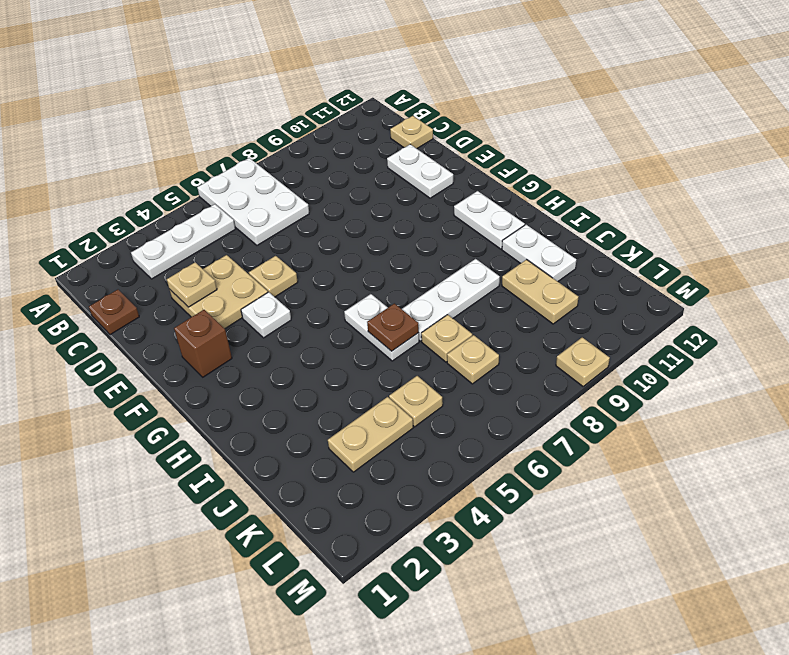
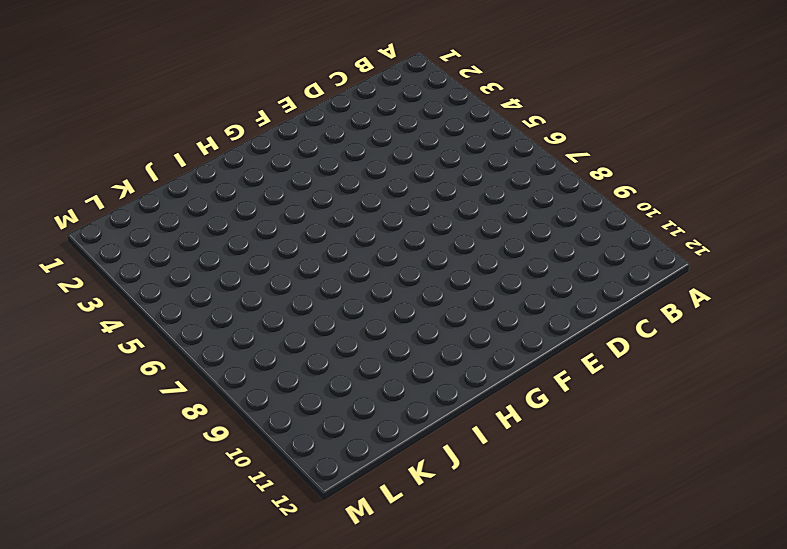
none -> white plate A6:C7 level 1
none -> white plate B3:B5 level 1
none -> brown plate C1 level 1

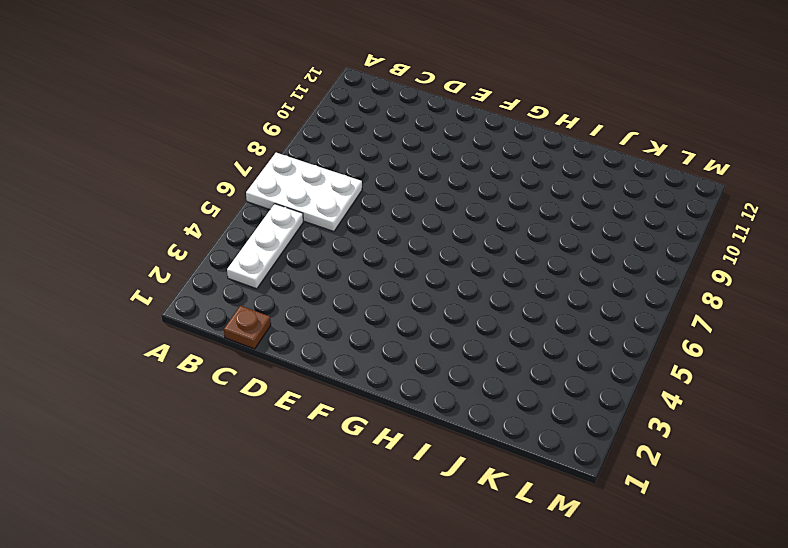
none -> tan plate C12 level 1
none -> tan plate D3:E4 level 1
none -> white plate D11:E11 level 1

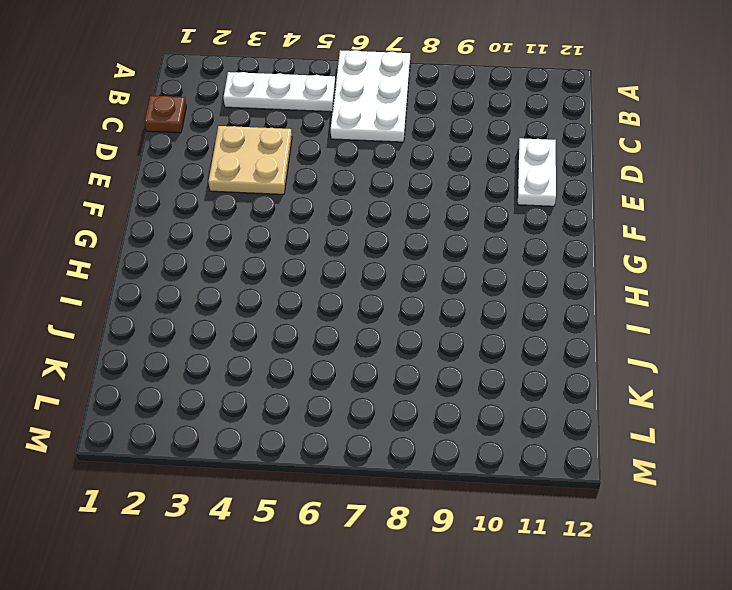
none -> tan plate C12 level 1
none -> tan plate E5 level 1
none -> brown brick F2 level 1

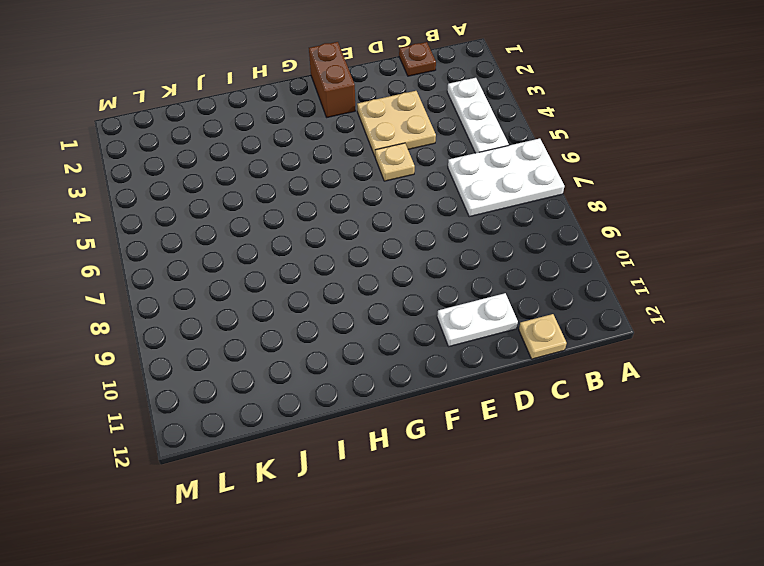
brown brick F1:F2 level 1 -> brown brick F2 level 1
none -> white plate F4 level 1
none -> white plate G11:H11 level 1
none -> white plate H6:I6 level 1

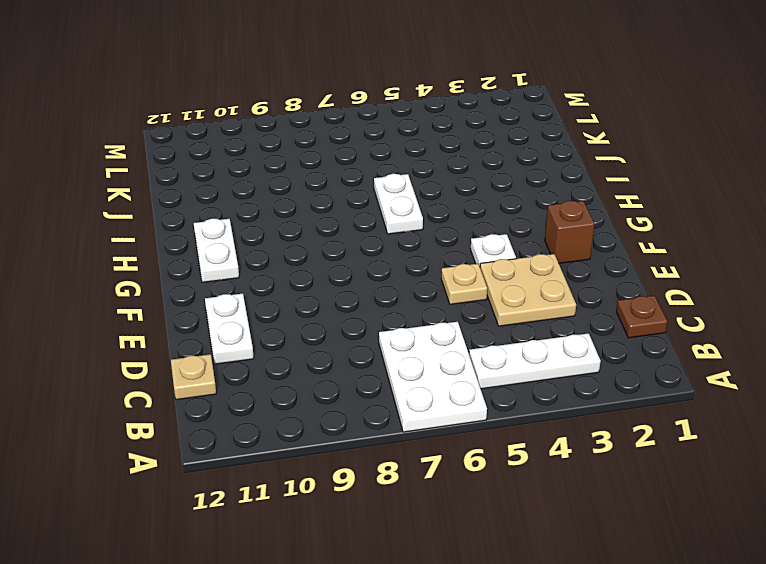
none -> white plate I7:I9 level 1
none -> white plate I11:J11 level 1
none -> tan plate J7 level 1

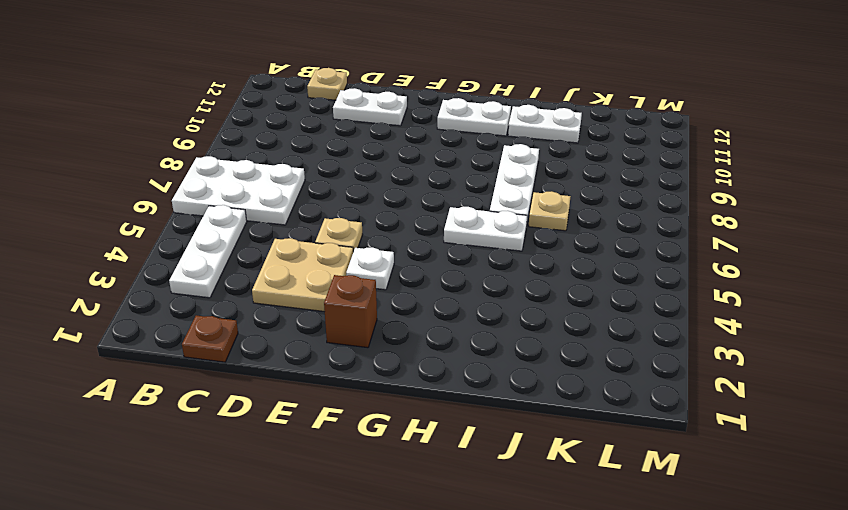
none -> tan plate J10:K10 level 1
none -> tan plate K3:K4 level 1
none -> tan plate K5 level 1

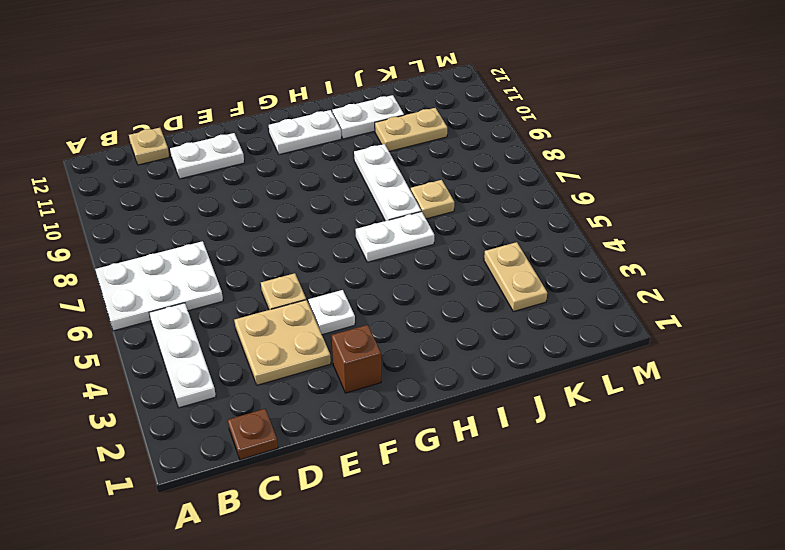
none -> tan plate K5 level 1
none -> tan plate K7 level 1
none -> tan plate M9 level 1

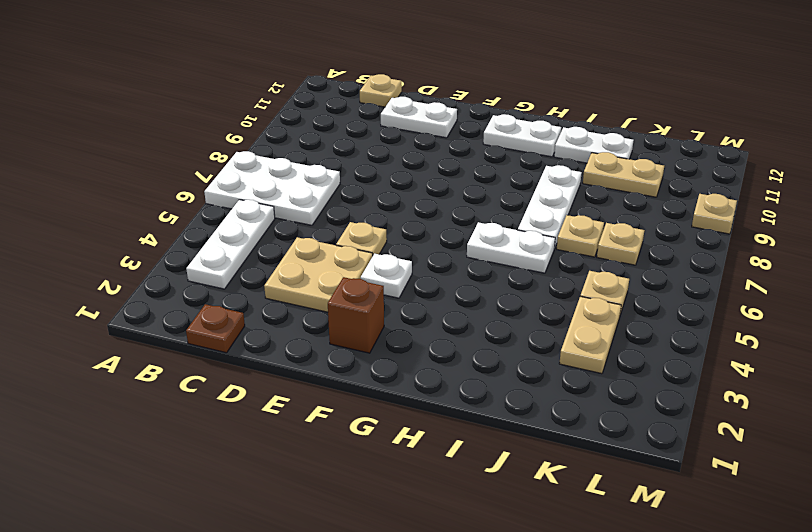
none -> tan plate D3 level 2
none -> brown plate I6 level 2

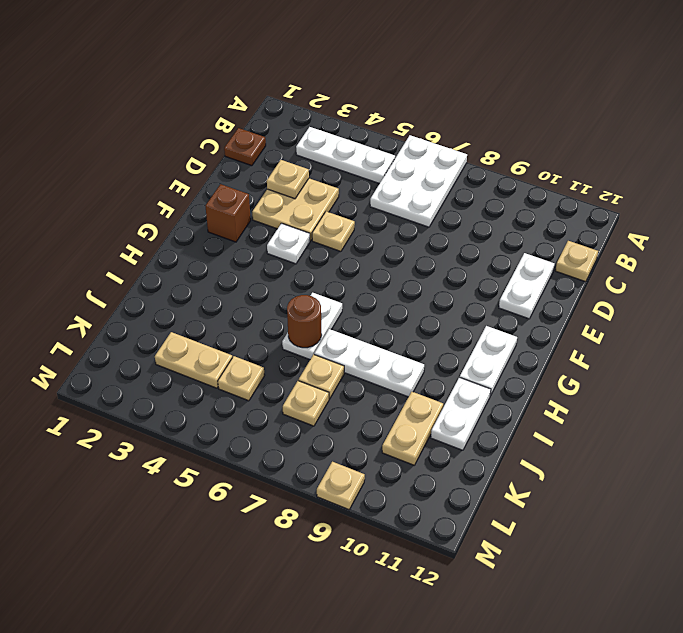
brown round brick I6 level 2 -> brown plate I6 level 2

